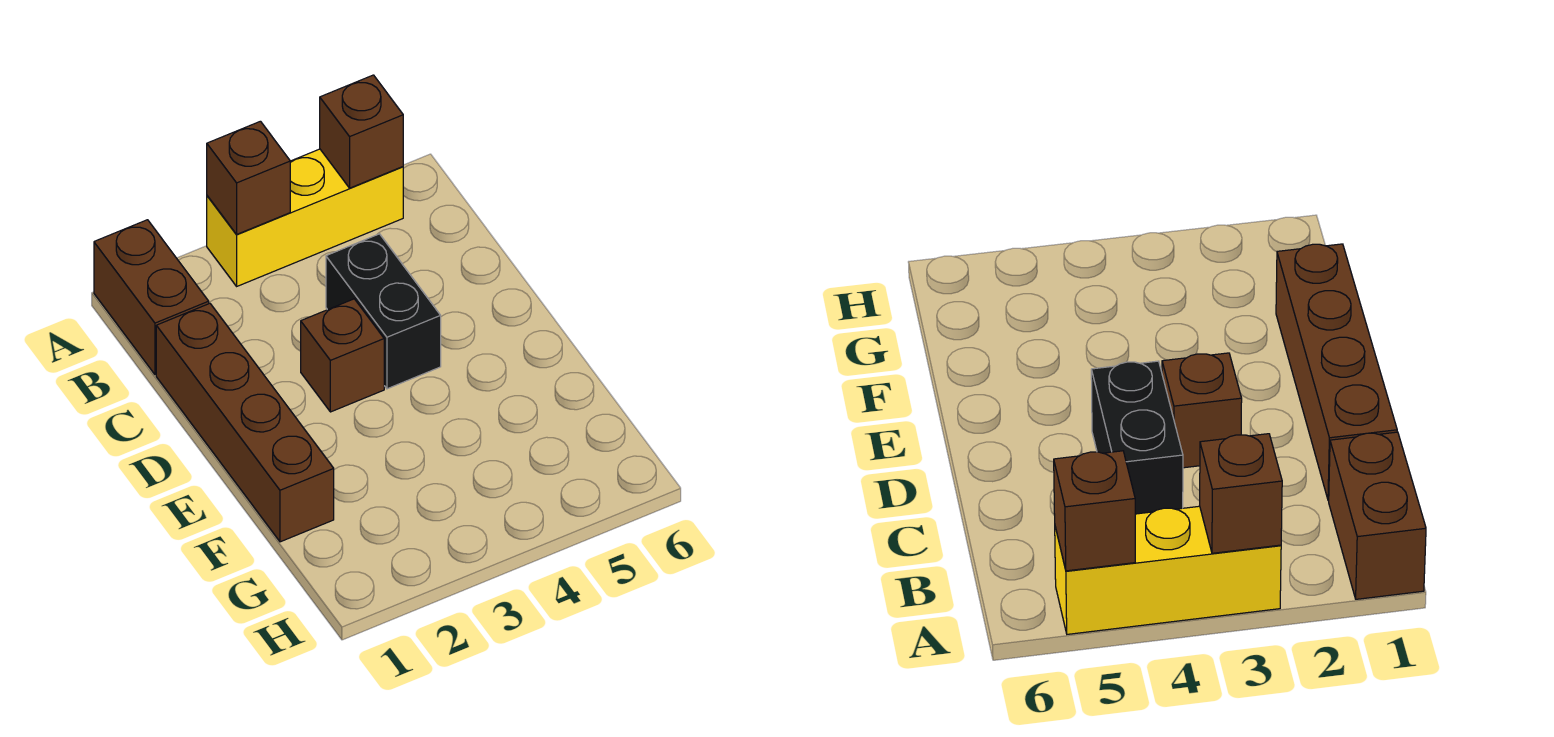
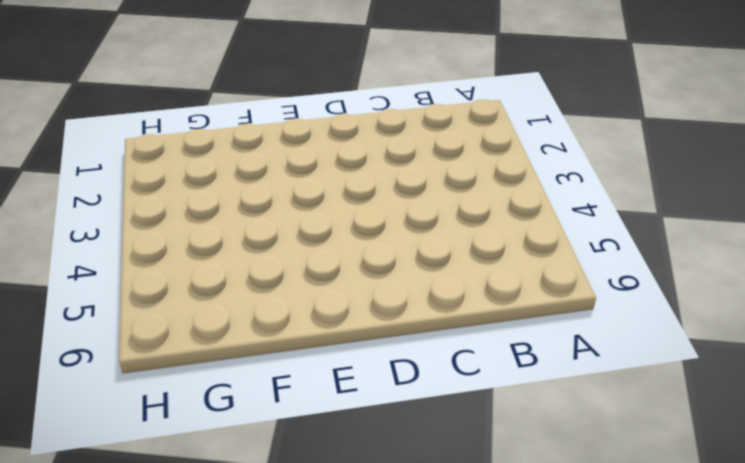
none -> brown brick A1:B1 level 1
none -> yellow brick A3:A5 level 1

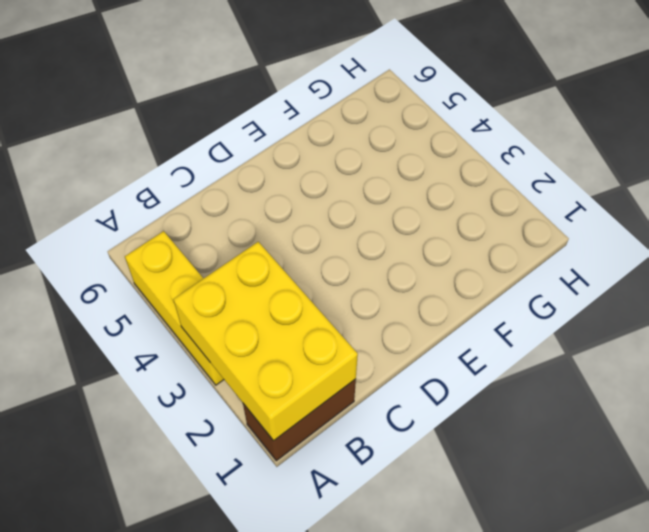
yellow brick A1:B3 level 2 -> brown brick A3 level 2
none -> brown brick C1:F1 level 1
none -> black brick C4:D4 level 1

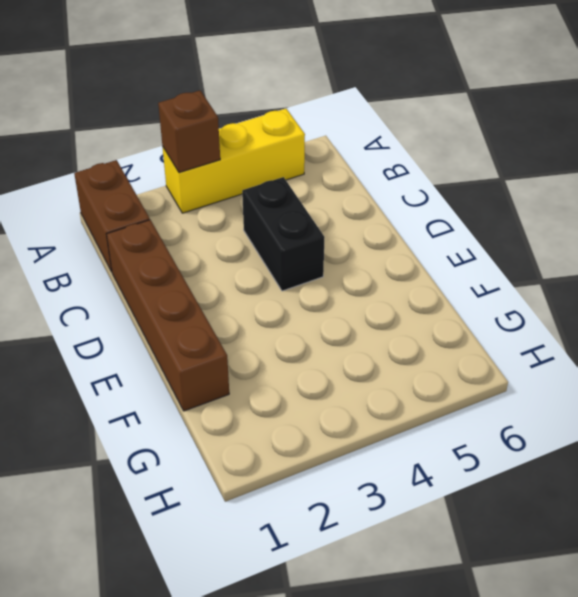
none -> brown brick D3 level 1
none -> brown brick A5 level 2

